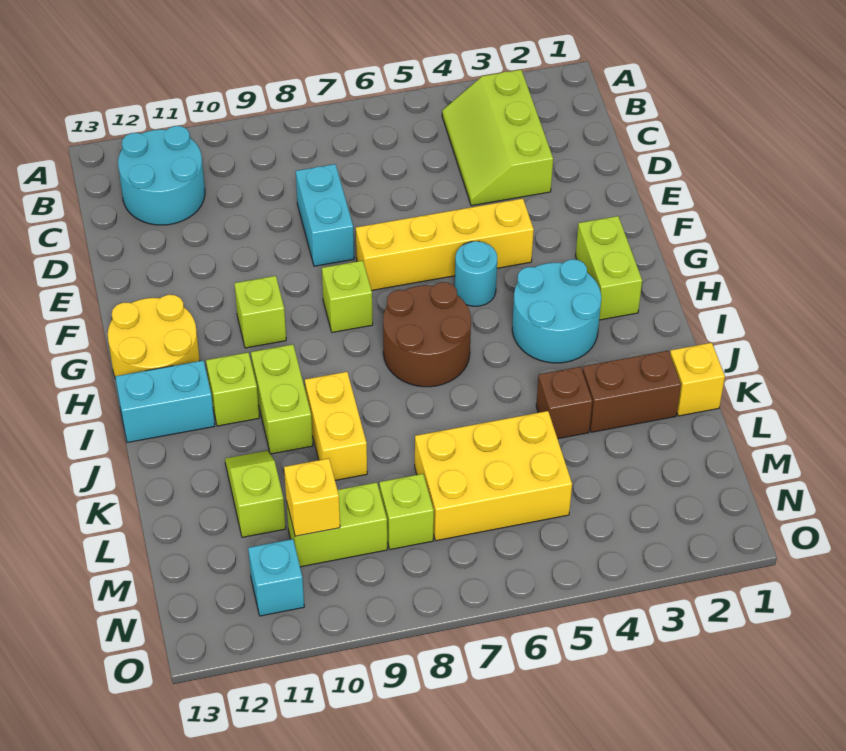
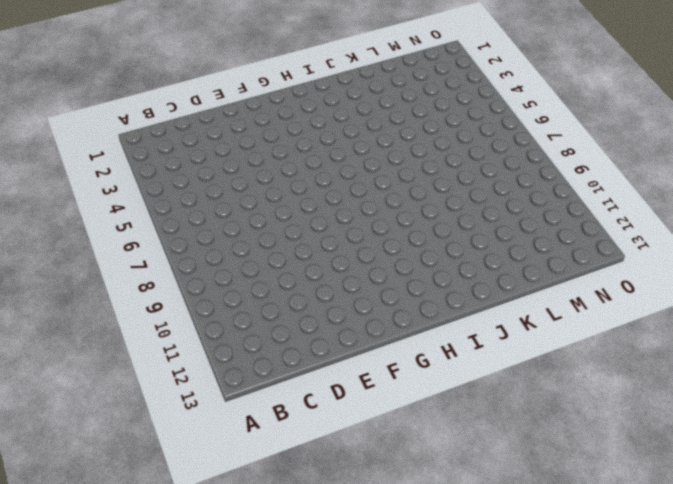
none -> lime slope B3:D4 level 1 top 3
none -> cyan round brick B11:C12 level 1
none -> cyan brick D8:E8 level 1

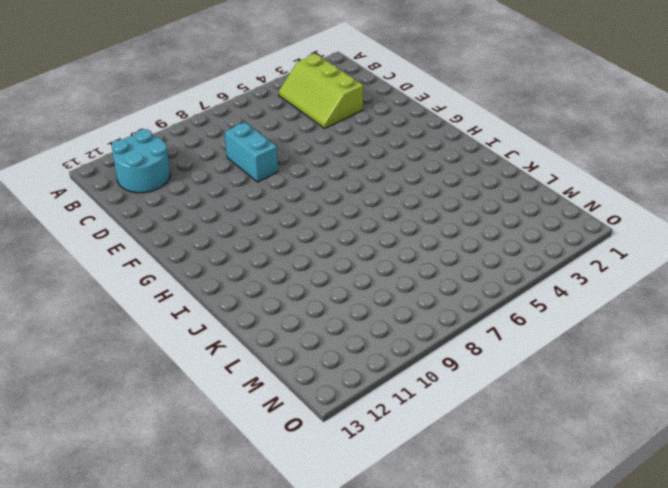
none -> yellow brick F4:F7 level 1
none -> lime brick G2:H2 level 1
none -> cyan round brick G5 level 1

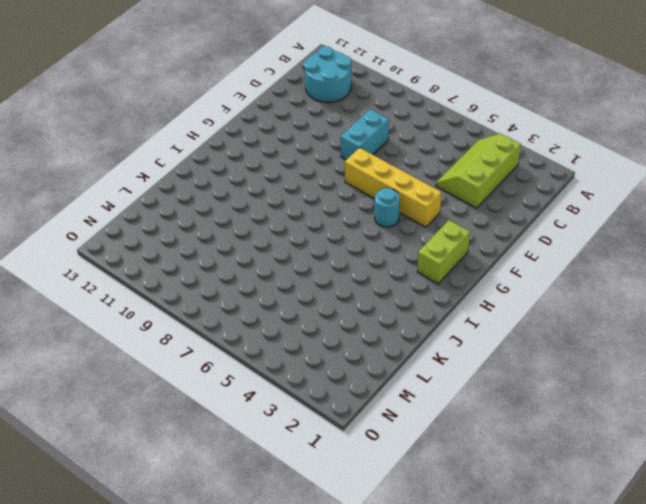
none -> lime brick G8 level 1
none -> lime brick G10 level 1
none -> yellow round brick G12:H13 level 1

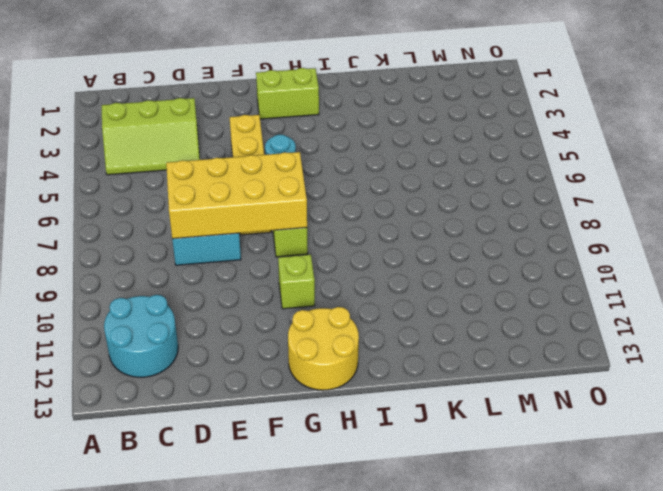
yellow brick D7:G8 level 2 -> none
none -> cyan round brick H3:I4 level 1
none -> brown round brick H6:I7 level 1
none -> lime brick I10:J10 level 1

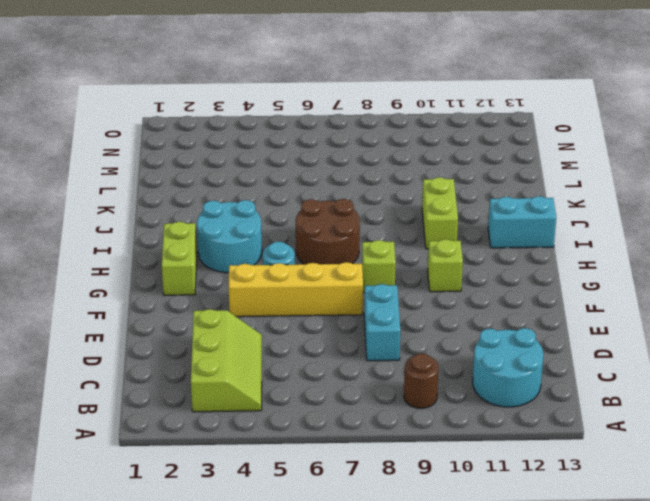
brown round brick B9 level 1 -> none
none -> yellow round brick G12:H13 level 1
none -> lime brick I11 level 1
none -> yellow brick J9:K9 level 1

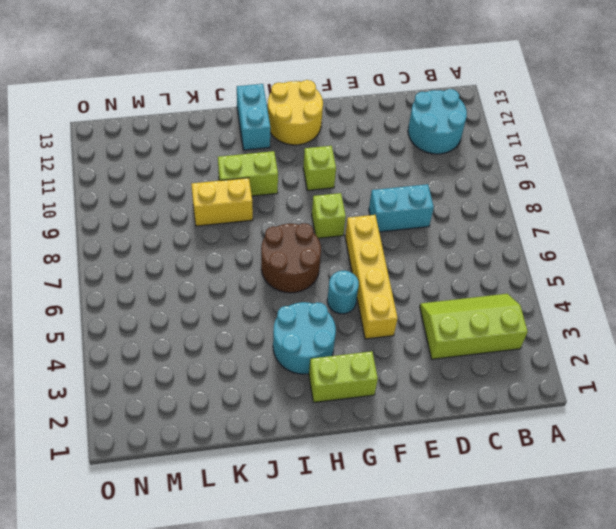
none -> lime brick I11 level 1
none -> yellow brick K1 level 1
none -> brown brick K2:K3 level 1

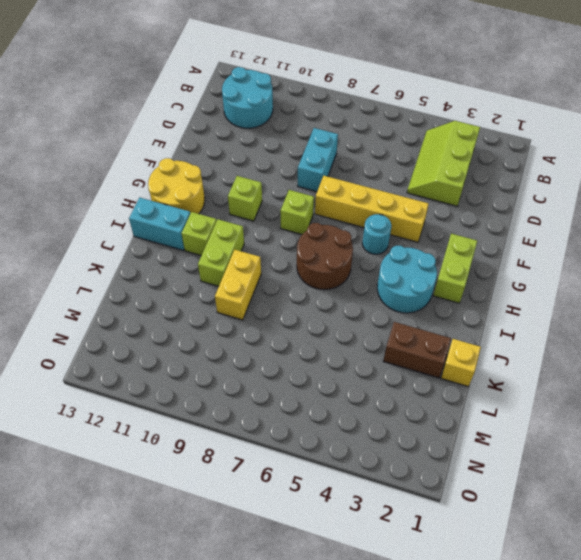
none -> brown brick K4 level 1
none -> lime slope K11:L11 level 1 top L
none -> yellow brick L5:M7 level 1

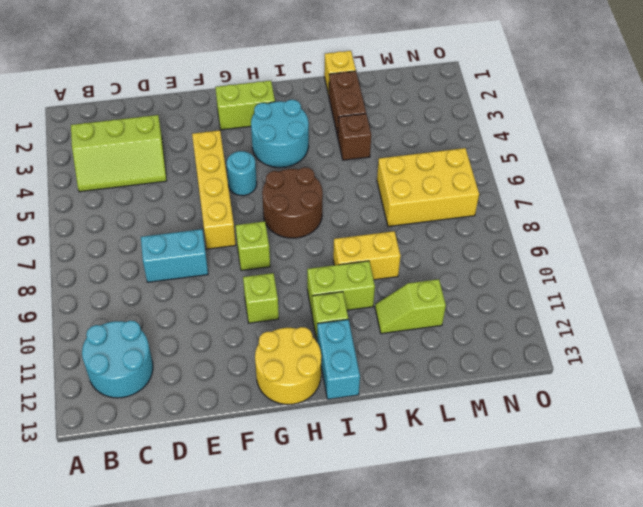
yellow brick L6:N7 level 1 -> yellow brick L5:M7 level 1
none -> lime brick M8 level 1
none -> lime brick M9:M10 level 1
none -> cyan brick N11 level 1

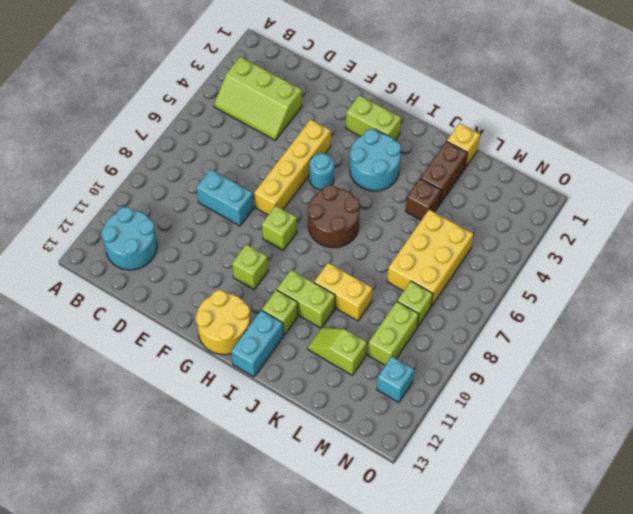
none -> yellow brick M10 level 2

